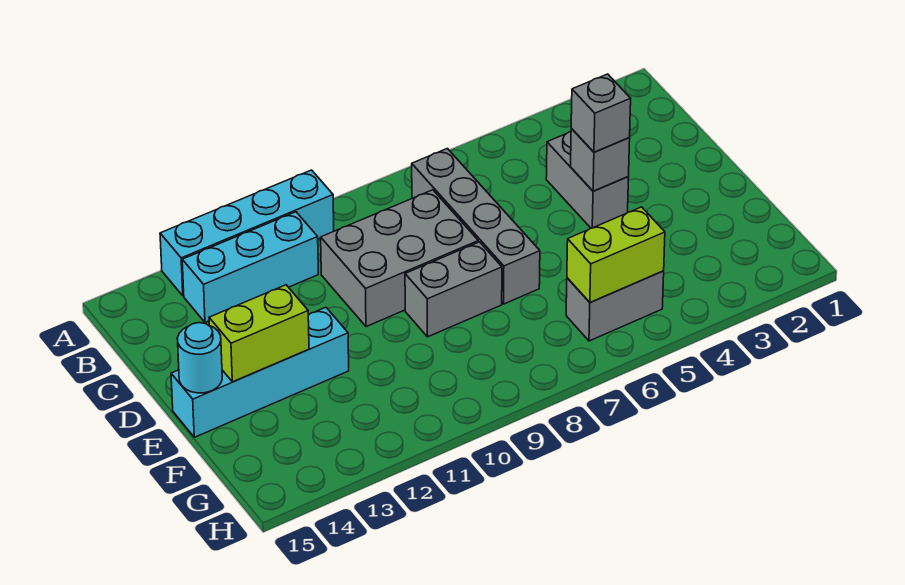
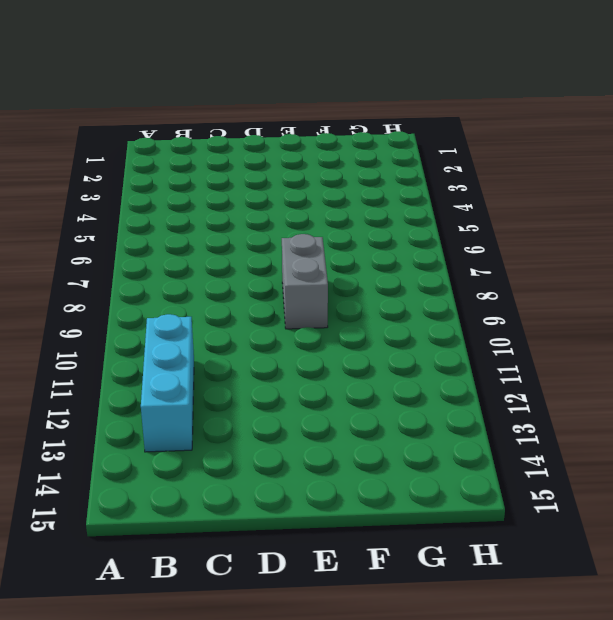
none -> cyan brick A10:A13 level 1
none -> grey brick B7:E7 level 1
none -> grey brick C4:D4 level 1

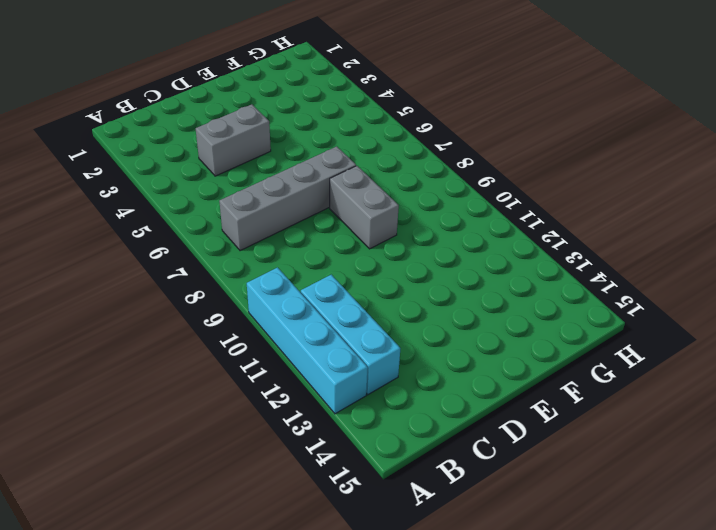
none -> grey brick C8:D10 level 1
none -> cyan brick E12:E15 level 1
none -> grey brick G5:G6 level 1

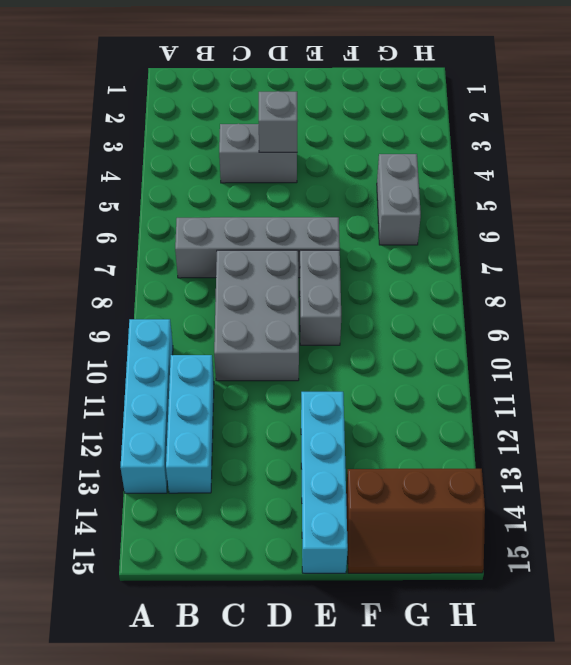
brown slope F14:H15 level 1 top 14 -> none
none -> lime brick E13:E14 level 2
none -> cyan round brick E15 level 2
none -> lime brick G5:G6 level 2

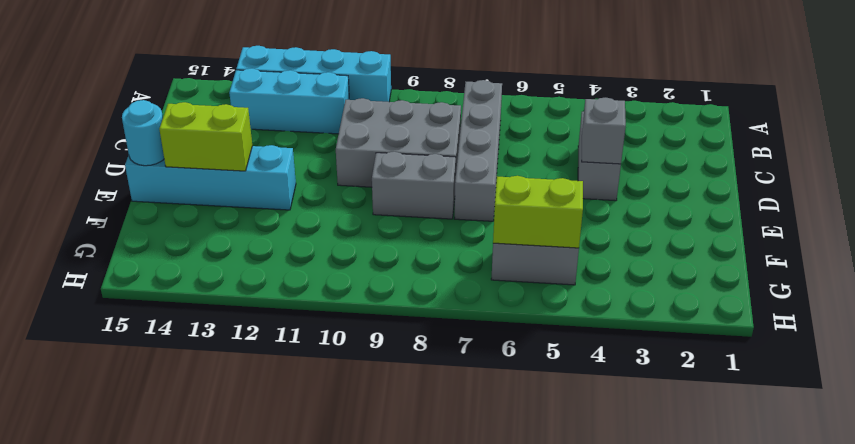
none -> grey brick D4 level 3

